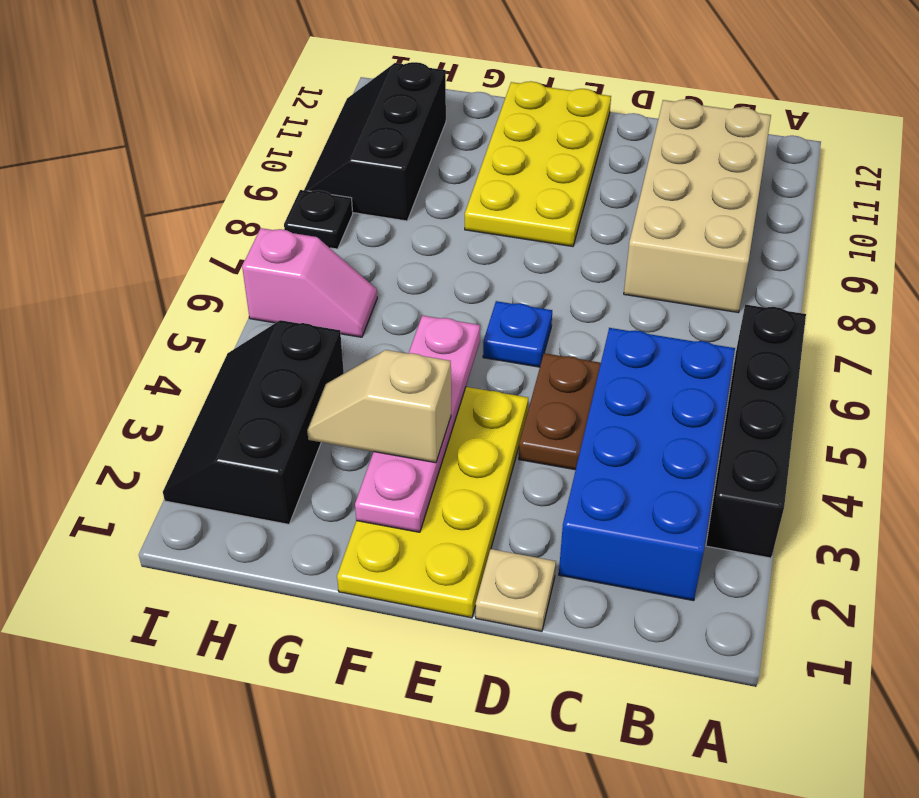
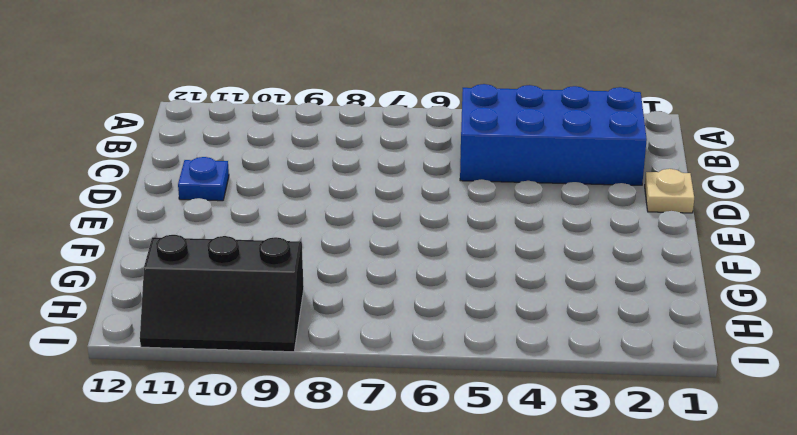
blue plate D11 level 1 -> blue plate E6 level 1
none -> black brick A3:A6 level 1
none -> tan brick B8:C11 level 1
none -> brown plate D4:D5 level 1

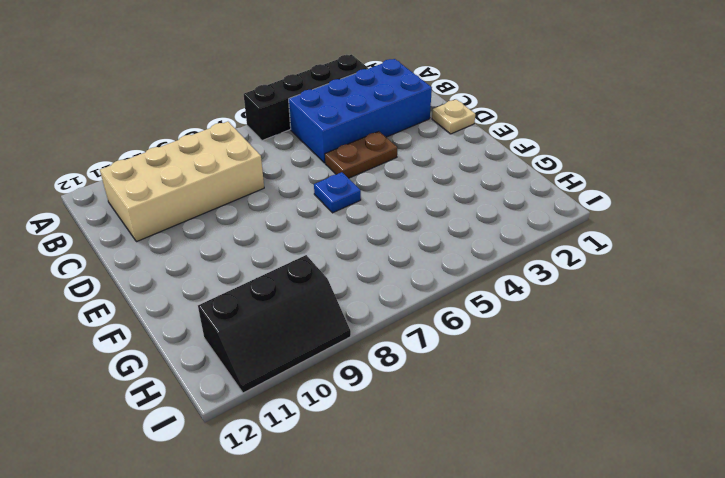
none -> yellow plate E1:F4 level 1
none -> yellow plate E9:F12 level 1
none -> black slope H2:I4 level 1 top H

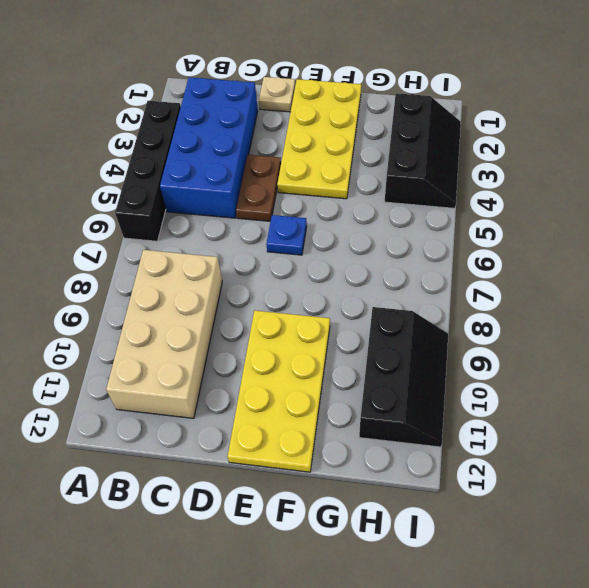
none -> pink slope H6:I6 level 1 top I
none -> black plate I8 level 1
none -> pink plate F2:F5 level 2

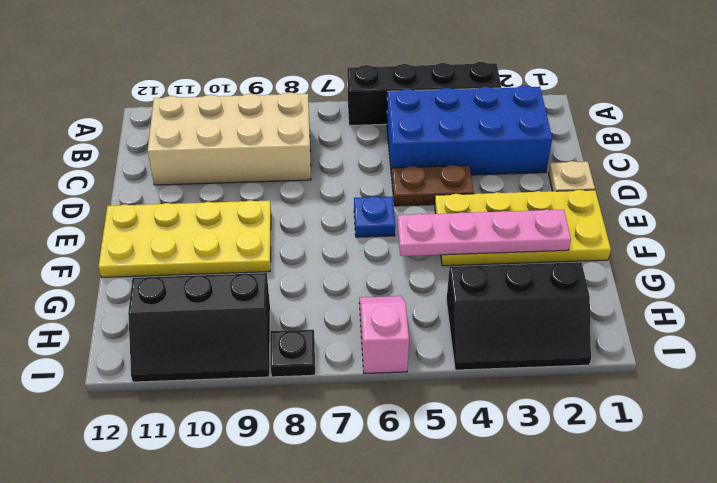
none -> tan slope F3:G3 level 3 top F

